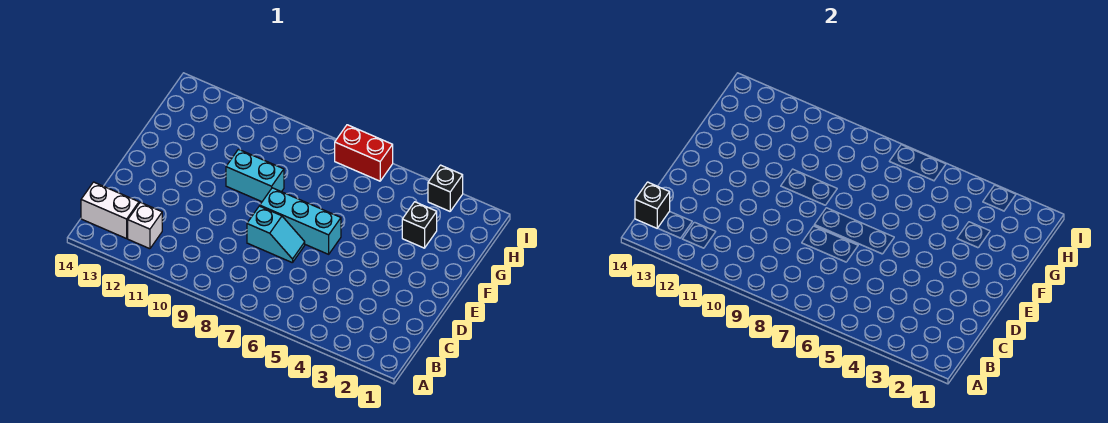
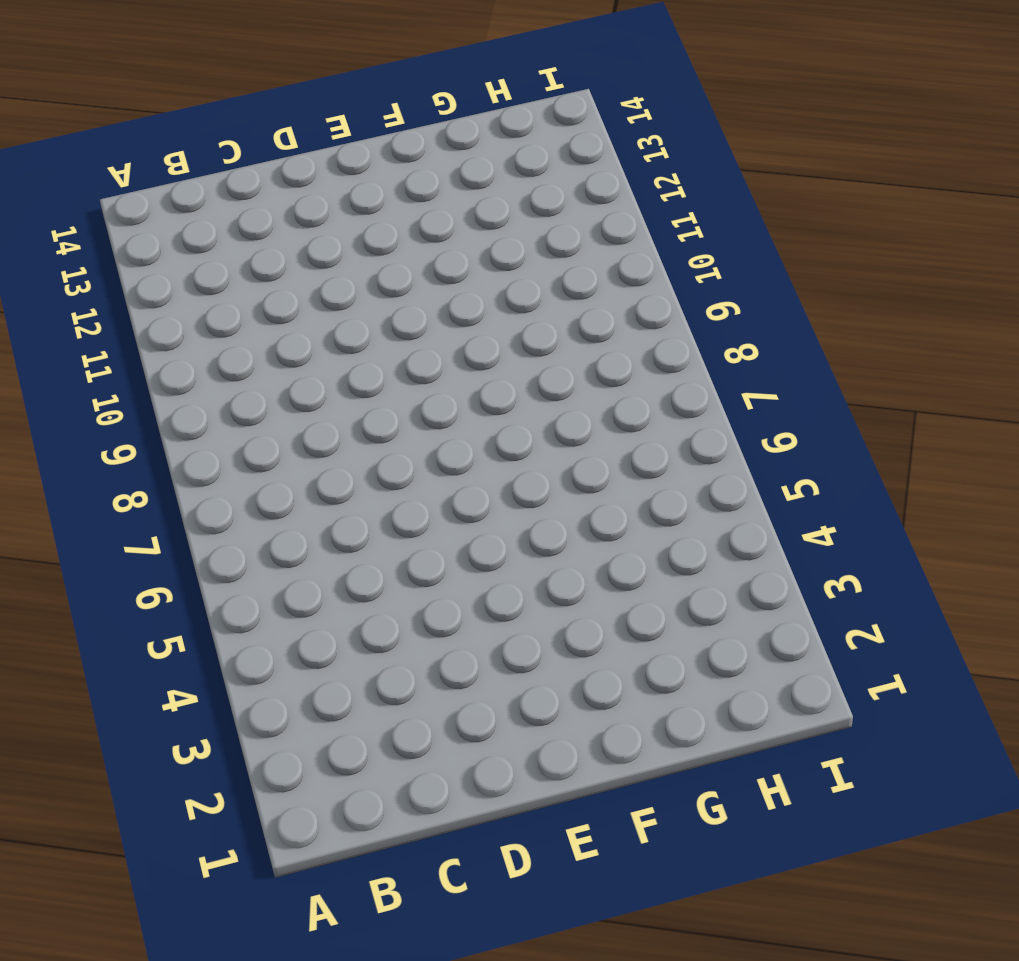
none -> white brick B12 level 1
none -> white brick B13:B14 level 1

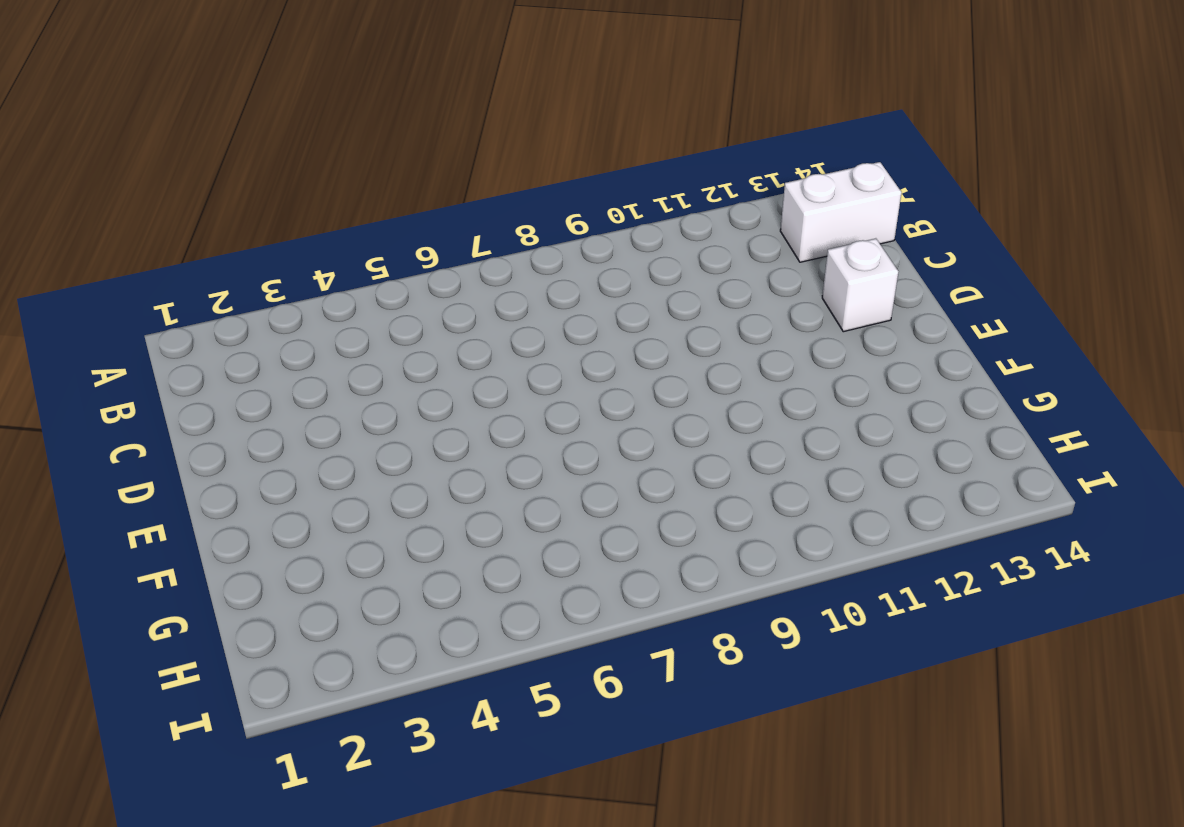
white brick D13 level 1 -> white brick B12 level 1
none -> cyan slope D7:D8 level 1 top 8
none -> cyan brick E6:E8 level 1

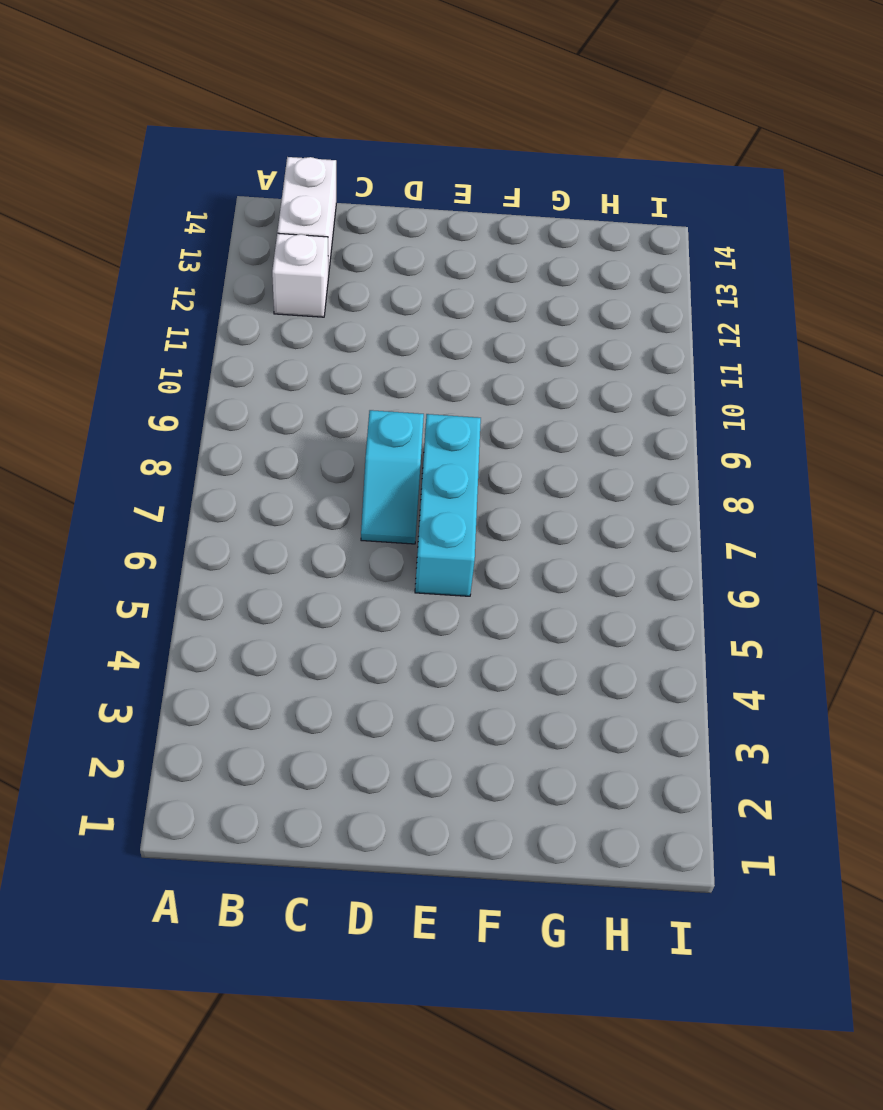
none -> cyan brick F9:F10 level 1
none -> black brick G3 level 1

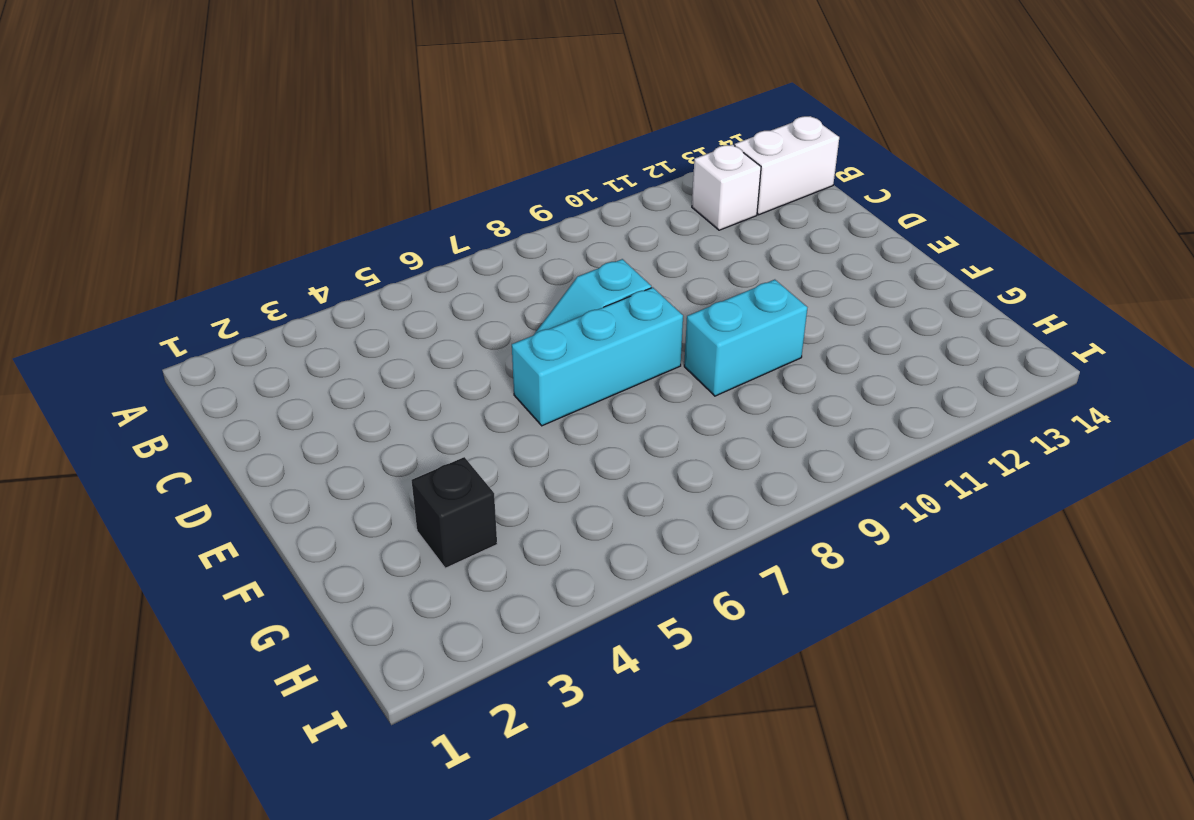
none -> black brick I3 level 1
none -> red brick I6:I7 level 1

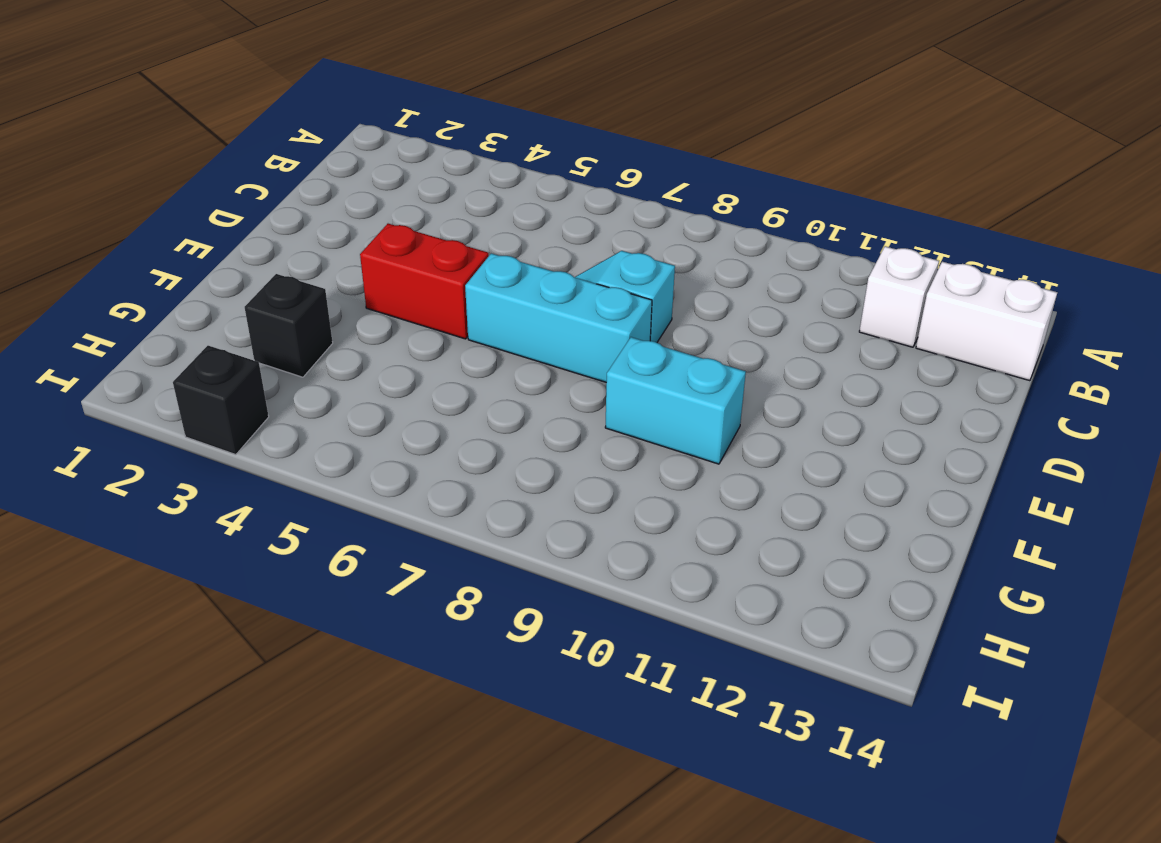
red brick E4:E5 level 1 -> red brick I6:I7 level 1
none -> black brick B14 level 2

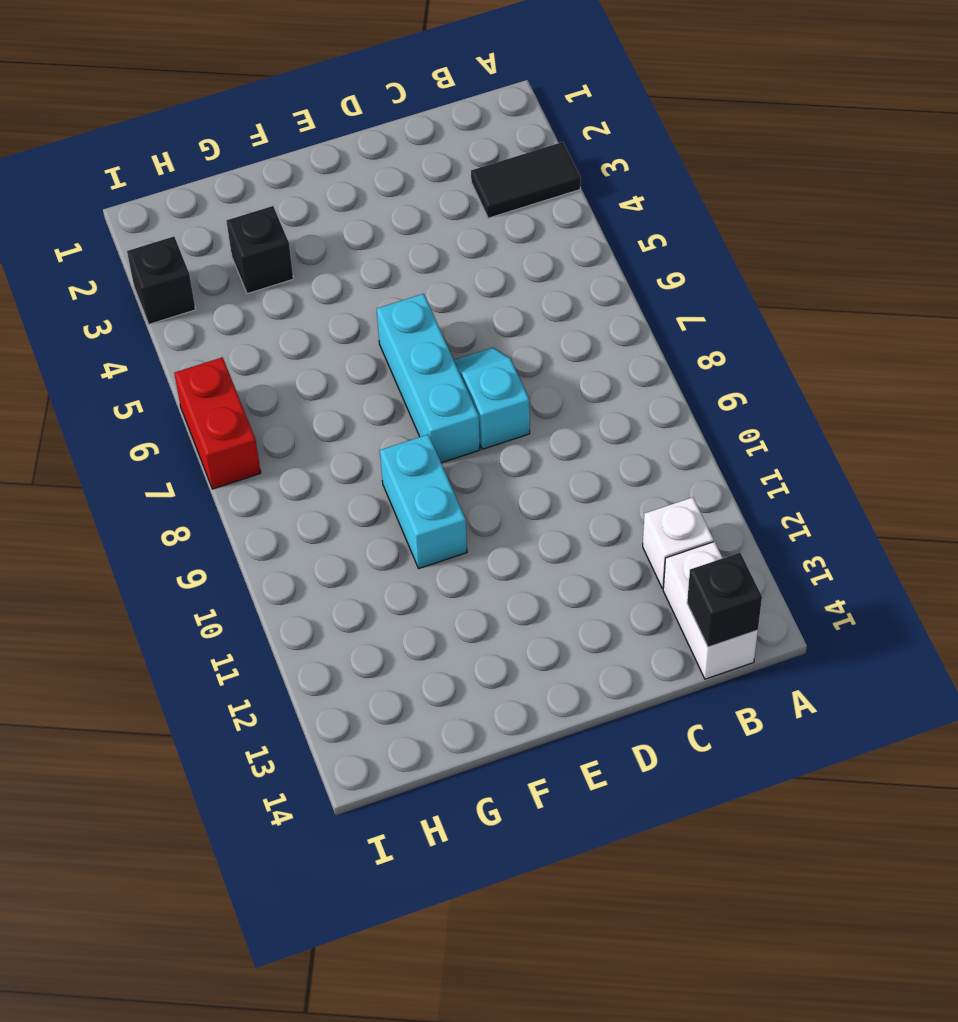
black tile A3:B3 level 1 -> none

